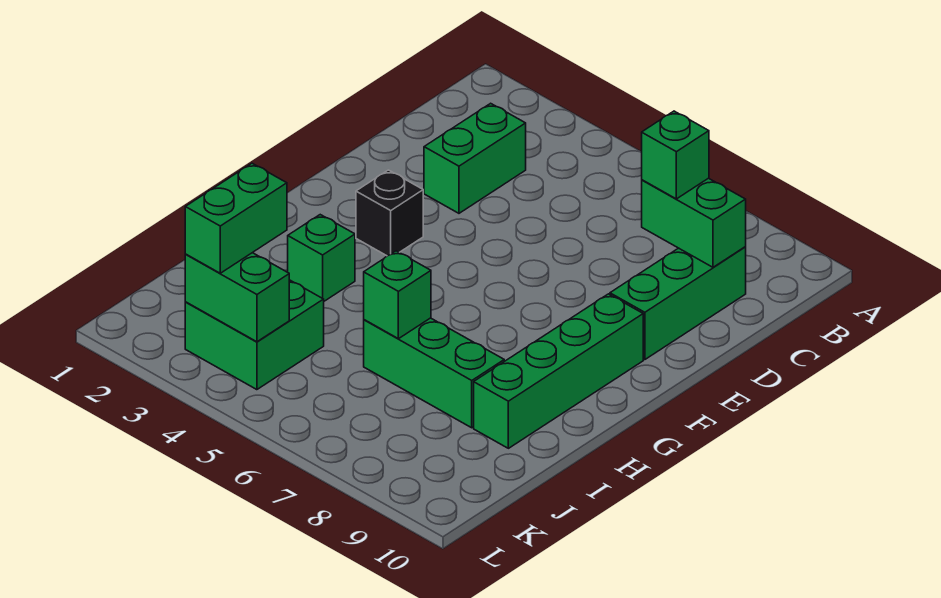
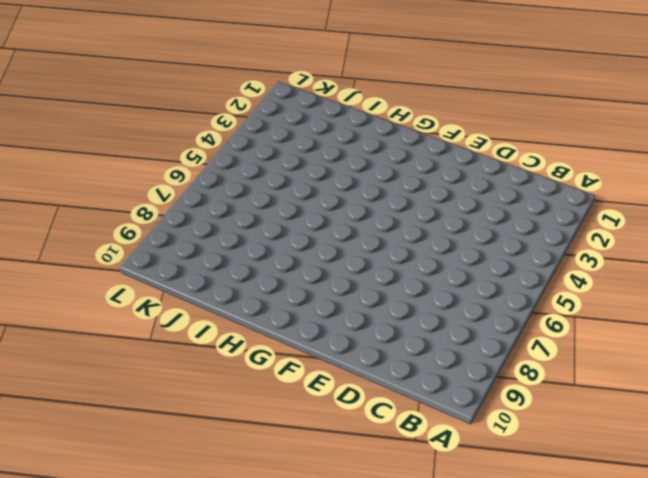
none -> green brick C3:D3 level 1
none -> green brick C9:E9 level 1
none -> black brick F3 level 1

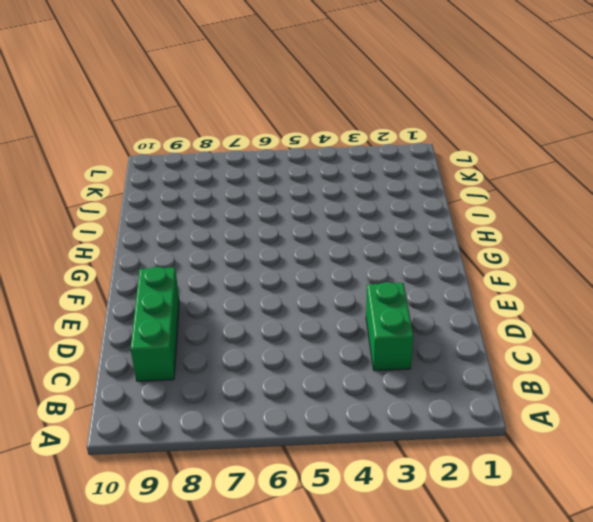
none -> black brick F3 level 1
none -> green brick F9:I9 level 1
none -> green brick H3 level 1

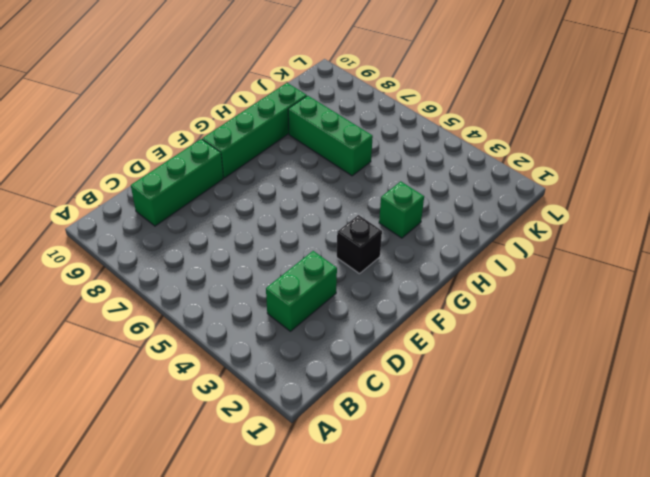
none -> green brick J3:K4 level 1
none -> green brick C8:C9 level 2
none -> green brick I6 level 2

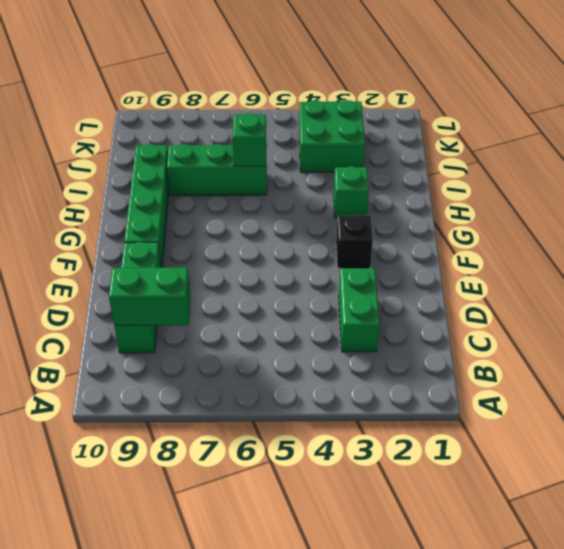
none -> green brick K3:K4 level 2
none -> green brick C8 level 3
none -> green brick J3:K3 level 3

